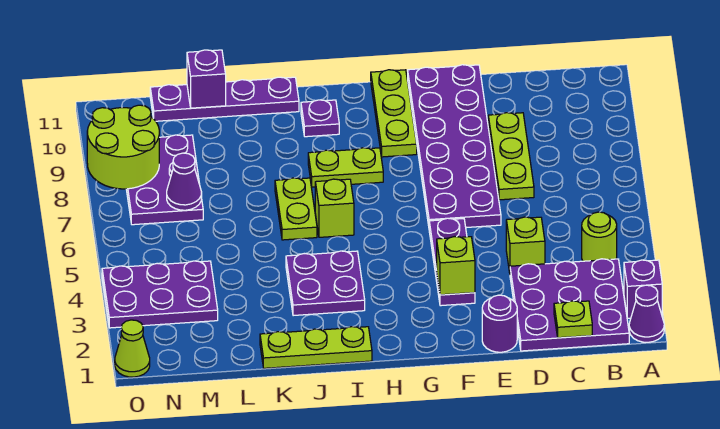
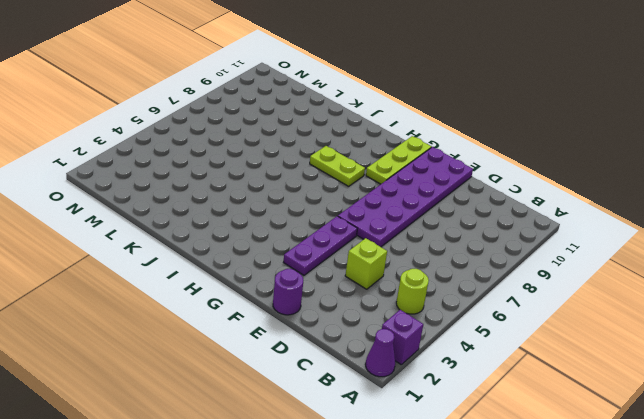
none -> purple plate B1:D3 level 1
none -> lime plate D7:D9 level 1
none -> lime plate I1:K1 level 1

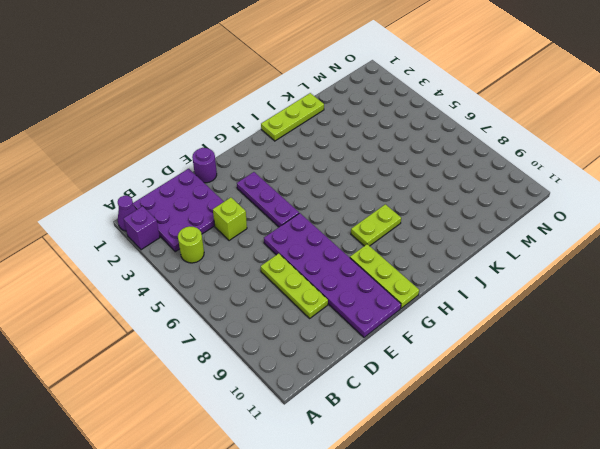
none -> purple plate I3:J4 level 1
none -> lime brick I6 level 1
none -> purple plate I10 level 1

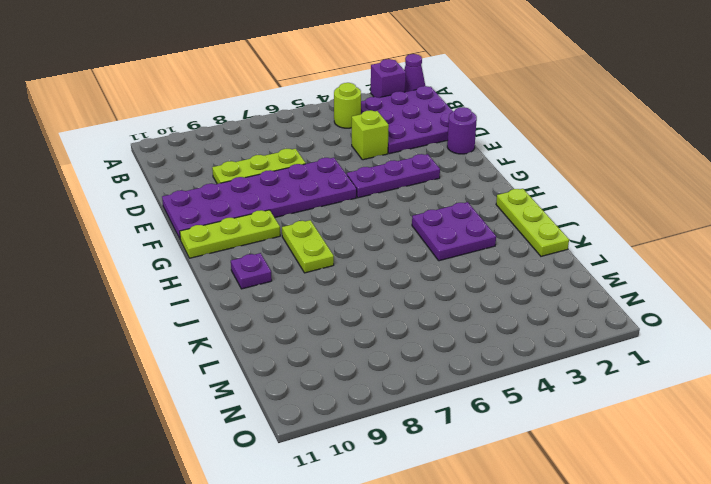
none -> lime brick I6 level 1
none -> lime plate J6:J7 level 1
none -> purple plate J11:M11 level 1

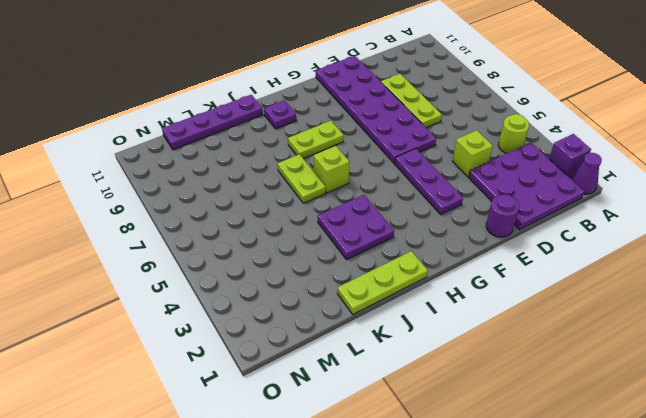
none -> lime plate G9:G11 level 1
none -> purple plate M3:O4 level 1
none -> purple plate M7:N9 level 1

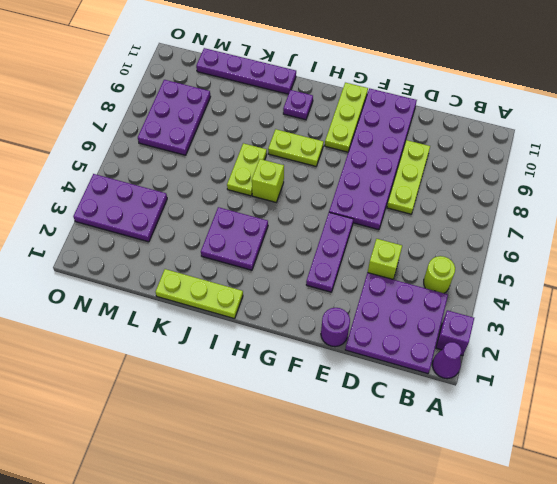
none -> lime cone O1 level 1
none -> lime plate C1 level 2
none -> lime brick F3 level 2

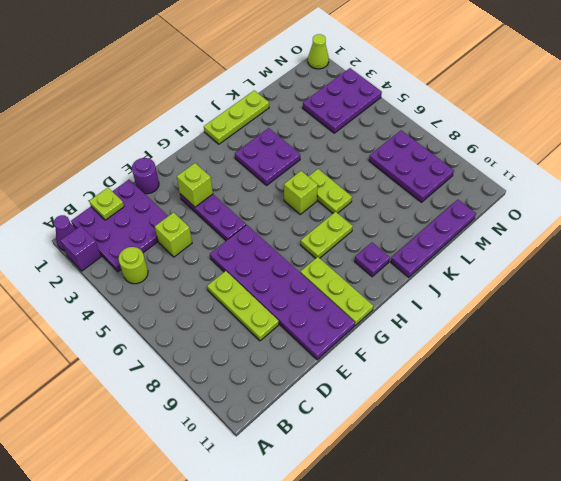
none -> purple brick L11 level 2
none -> purple cone M7 level 2
none -> lime round brick N8:O9 level 2

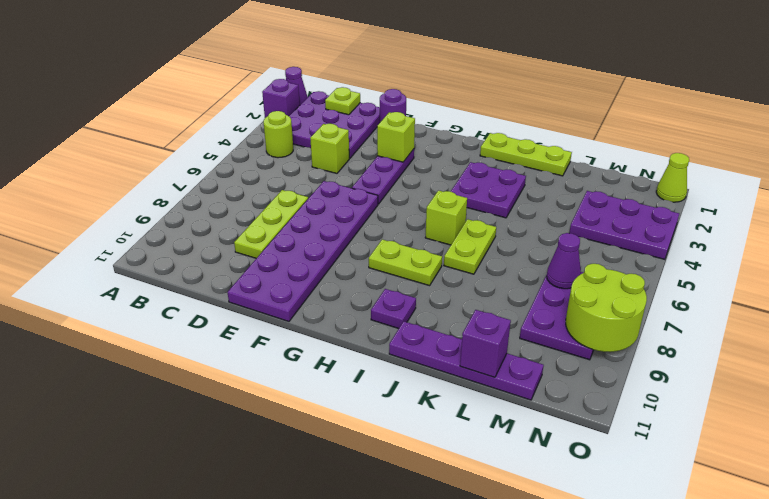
none -> lime plate G9:G11 level 1

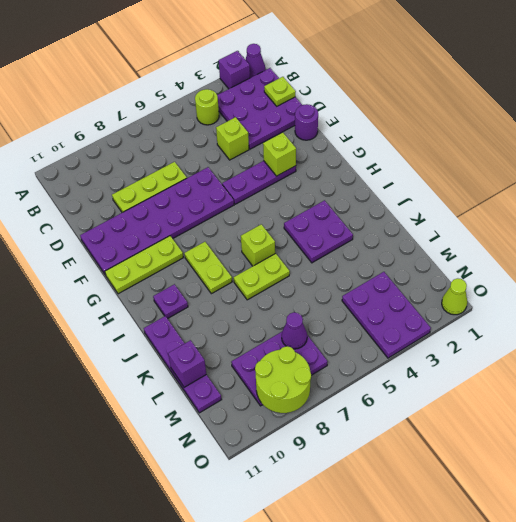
none -> lime plate I1:K1 level 1

